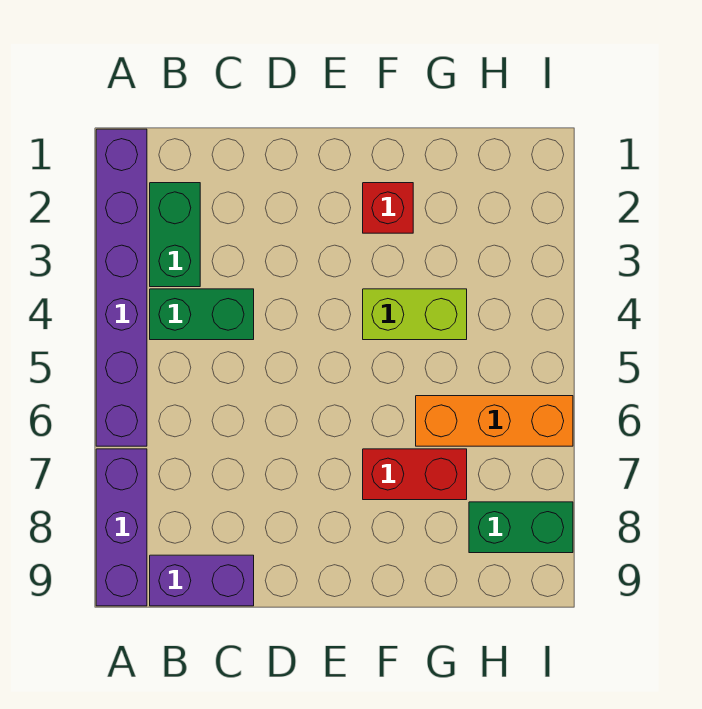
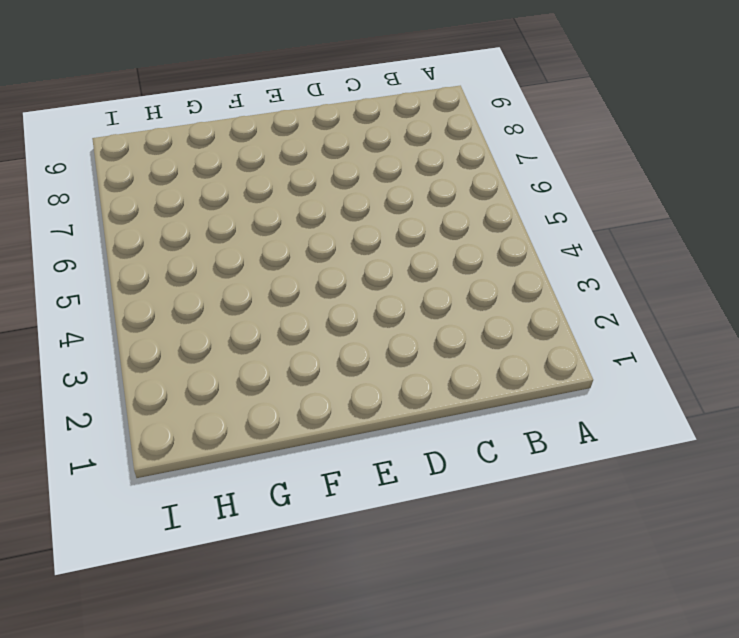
none -> purple brick A1:A6 level 1
none -> purple brick A7:A9 level 1

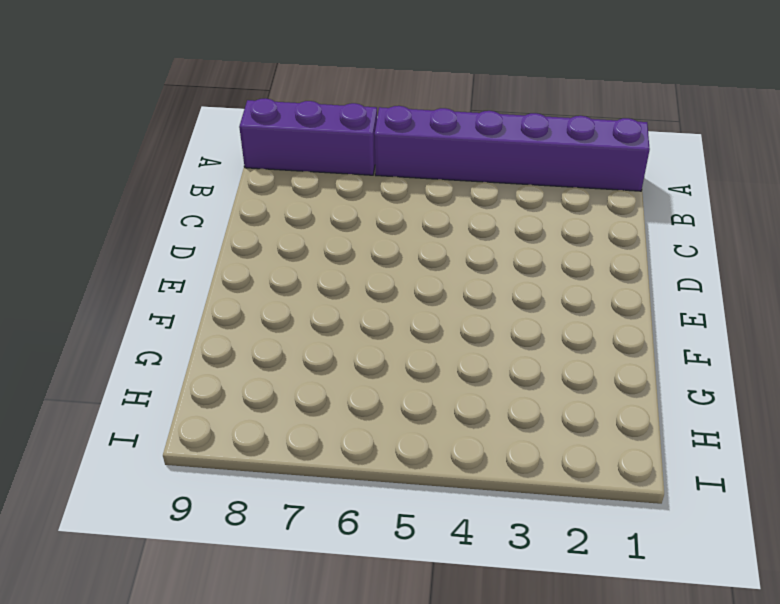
none -> green brick B2:B3 level 1
none -> green brick B4:C4 level 1

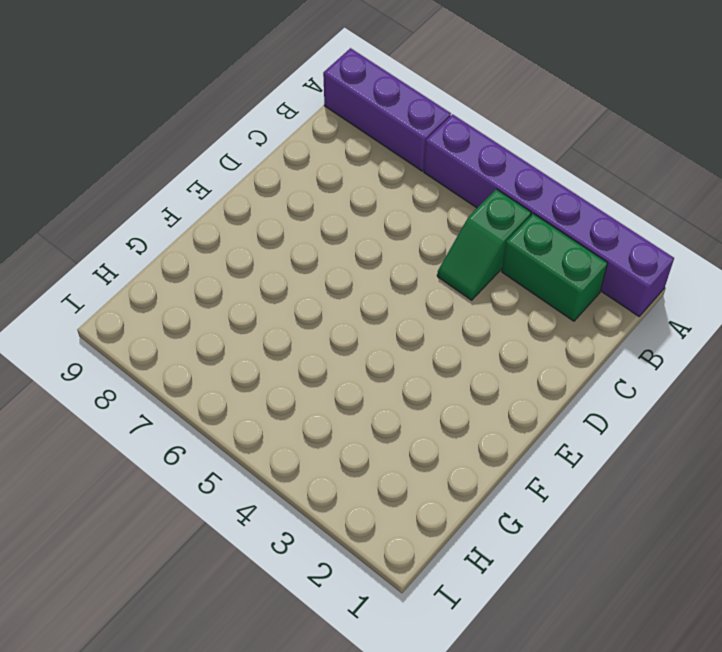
green slope B4:C4 level 1 top B -> green brick B4:C4 level 1
none -> purple brick B9:C9 level 1
none -> red brick F2 level 1

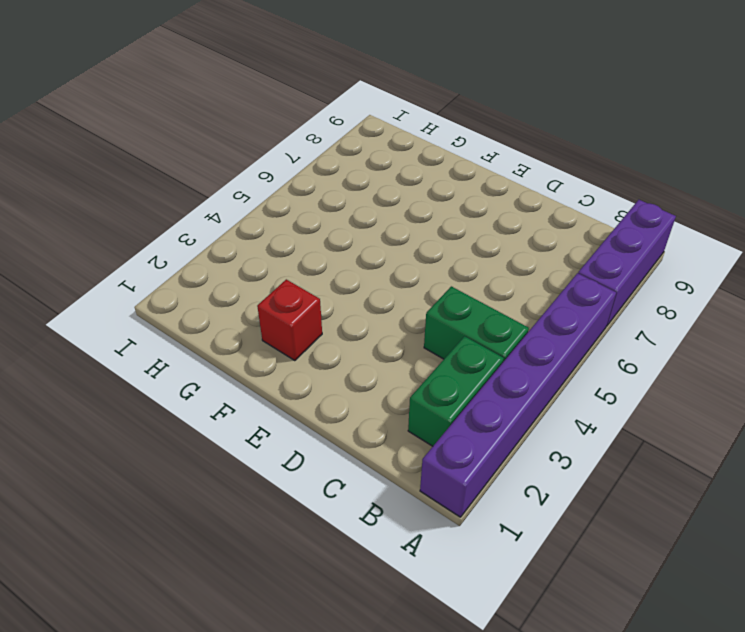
none -> purple brick B9:C9 level 1
none -> lime brick F4:G4 level 1

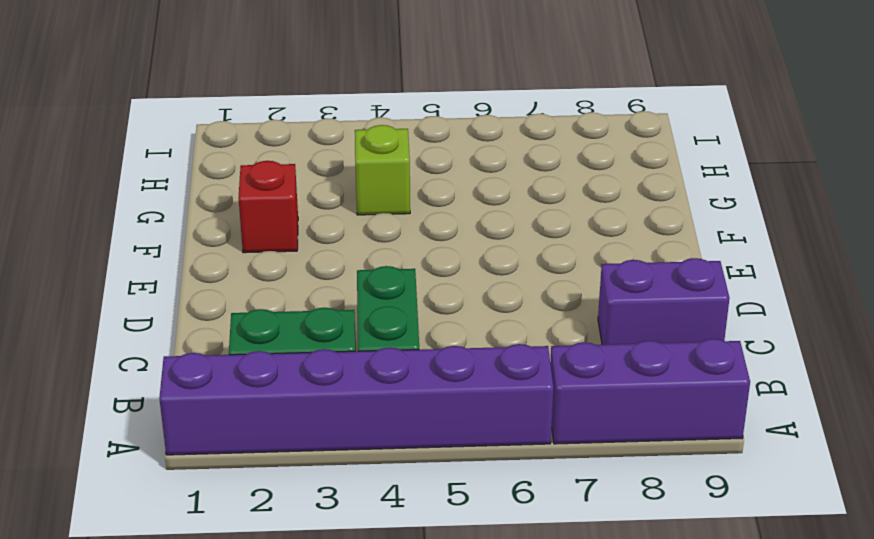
purple brick C8:C9 level 1 -> purple brick B9:C9 level 1
lime brick G4 level 1 -> lime brick F4:G4 level 1
none -> red brick F7:G7 level 1
none -> orange brick G6:I6 level 1

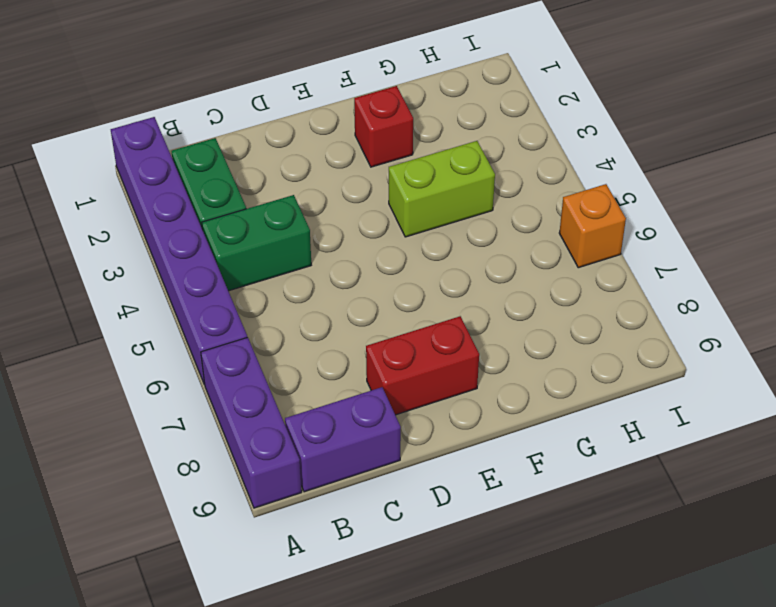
red brick D8:E8 level 1 -> red brick F7:G7 level 1
orange brick I6 level 1 -> orange brick G6:I6 level 1
none -> green brick H8:I8 level 1

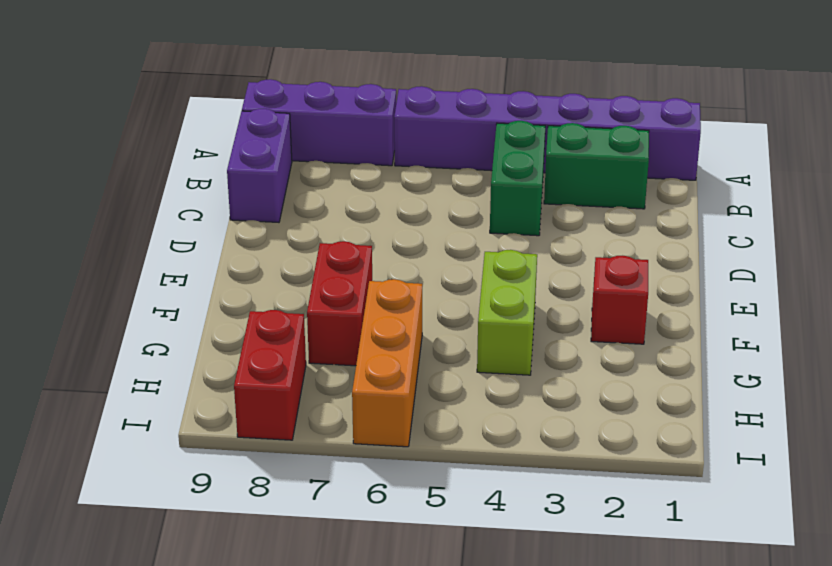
red brick H8:I8 level 1 -> green brick H8:I8 level 1

